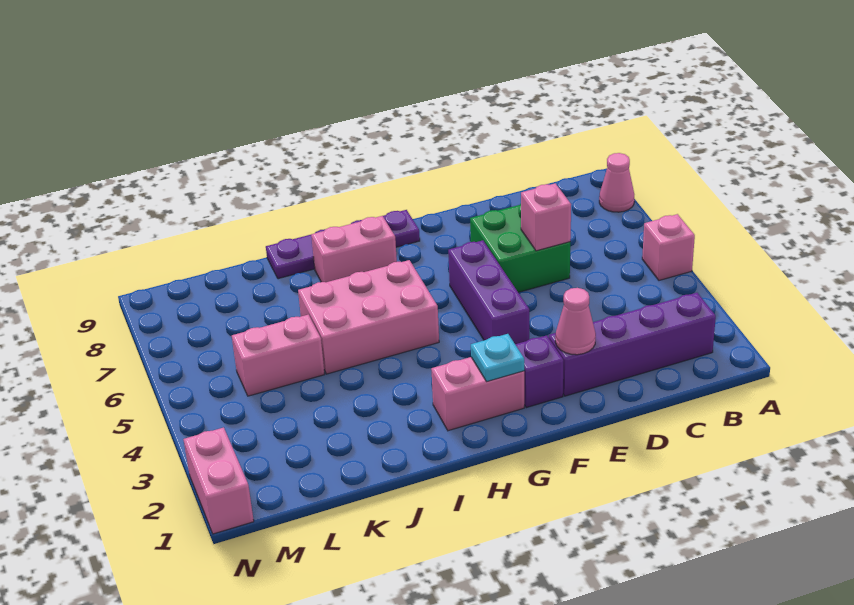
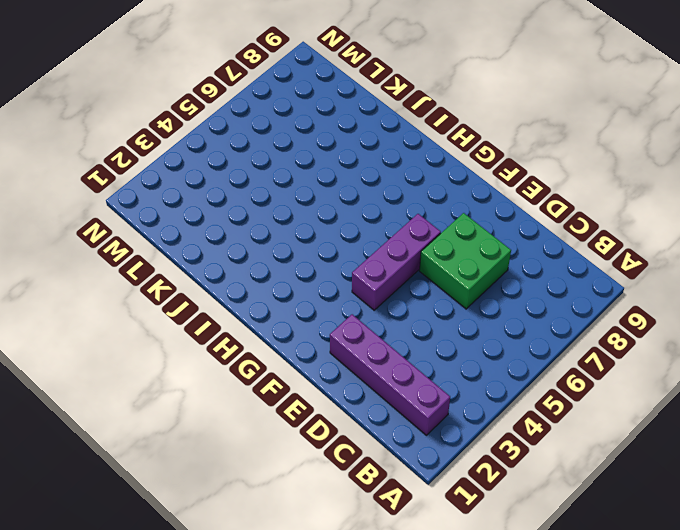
none -> pink brick A5 level 1
none -> pink cone A8 level 1
none -> purple brick F2 level 1

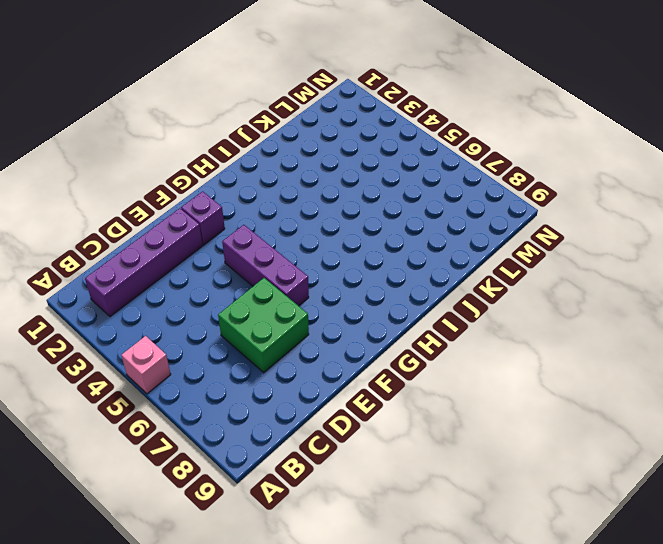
none -> pink cone A8 level 1
none -> pink brick G2:H2 level 1
none -> purple plate G9:J9 level 1

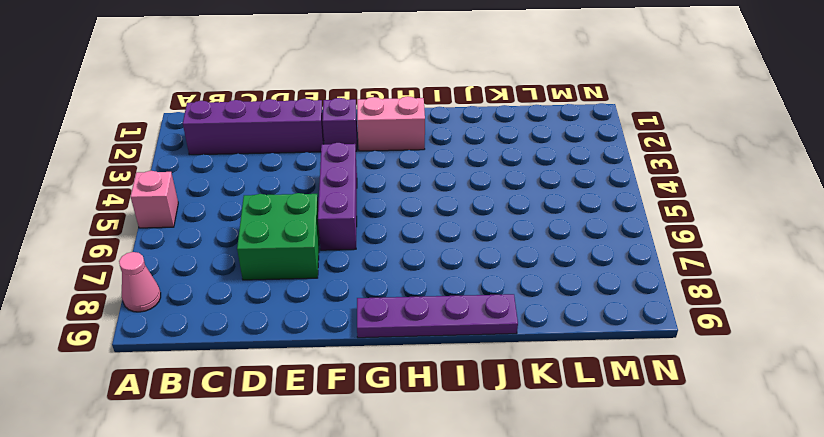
none -> pink brick H5:J6 level 1
none -> pink brick H8:I8 level 1
none -> pink brick K5:L5 level 1

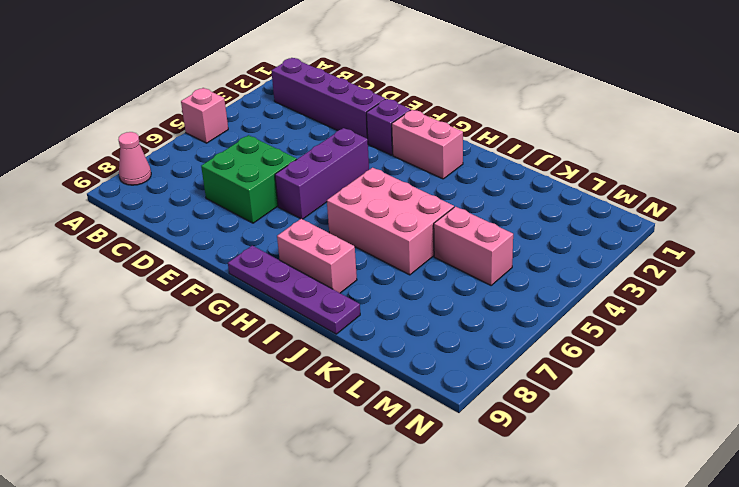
none -> pink brick N1:N2 level 1
none -> pink brick D6 level 2
none -> pink cone E2 level 2

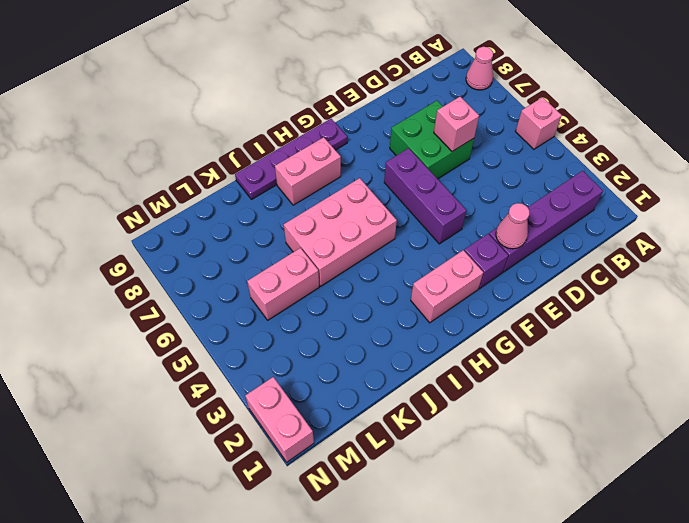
none -> cyan plate G2 level 2

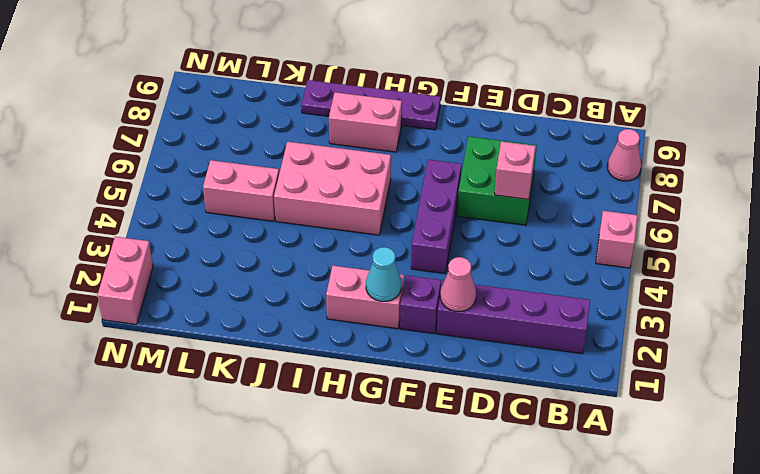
cyan cone G2 level 2 -> cyan plate G2 level 2

